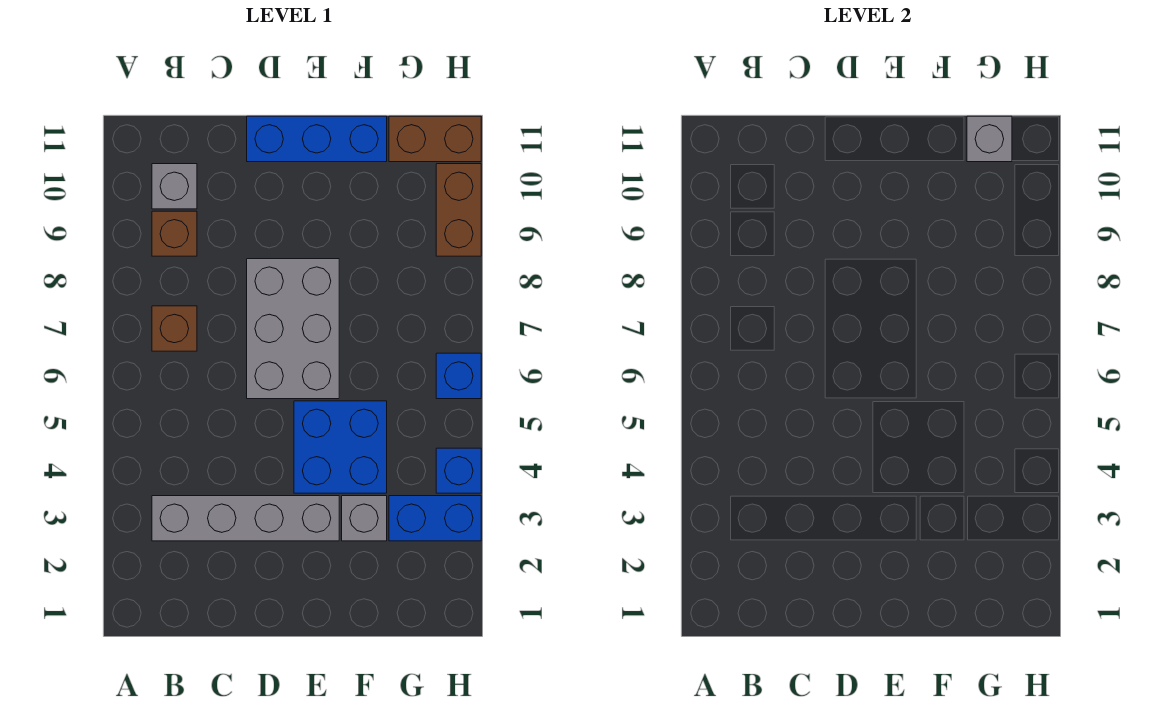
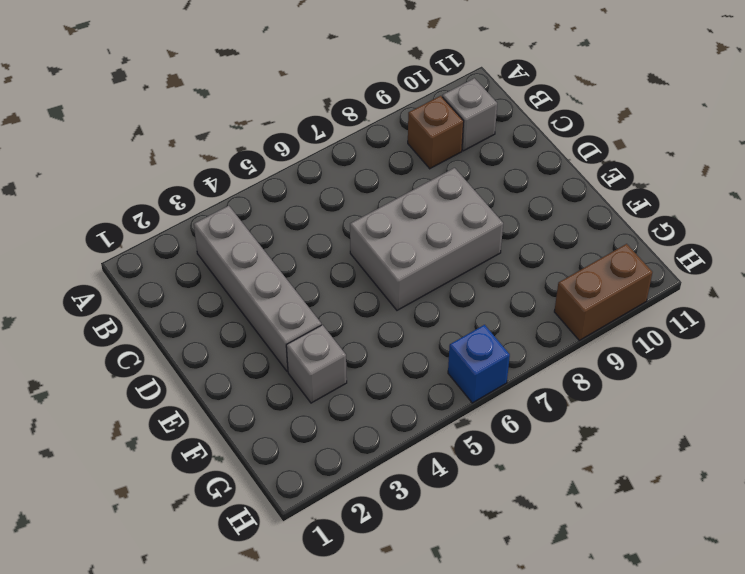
none -> brown brick B7 level 1
none -> blue brick D11:F11 level 1
none -> blue brick E4:F5 level 1

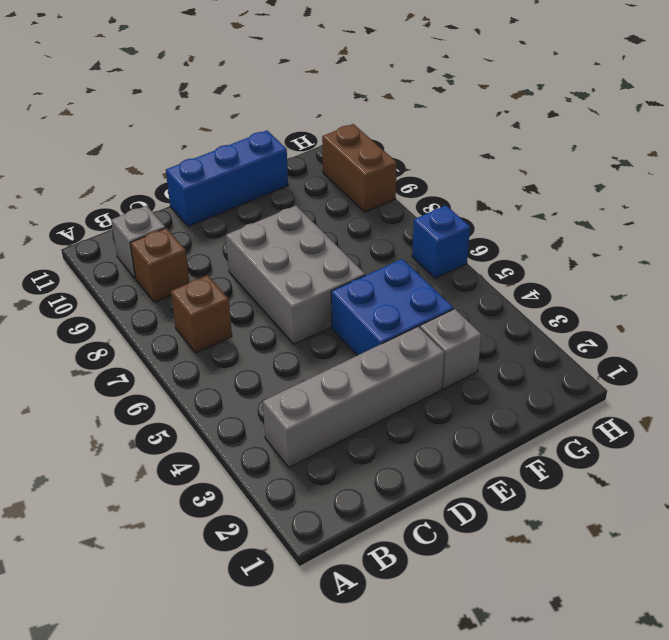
none -> blue brick G3:H3 level 1
none -> brown brick G11:H11 level 1
none -> blue brick H4 level 1

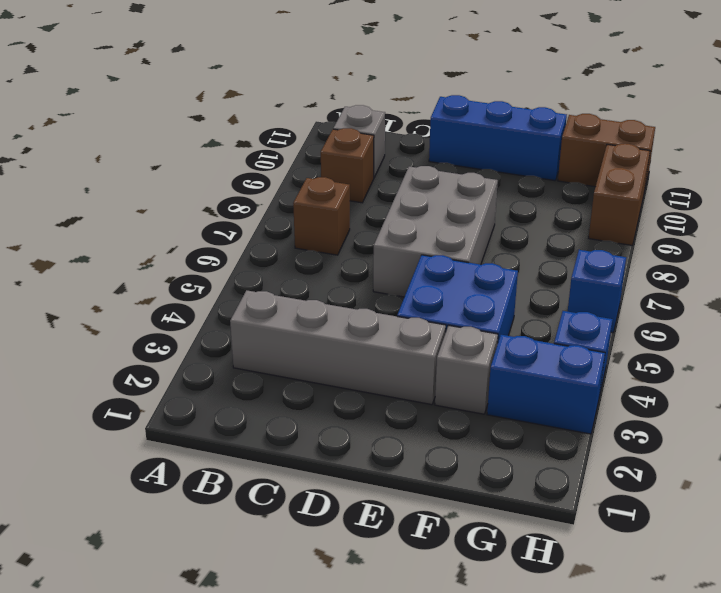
none -> grey brick G11 level 2

